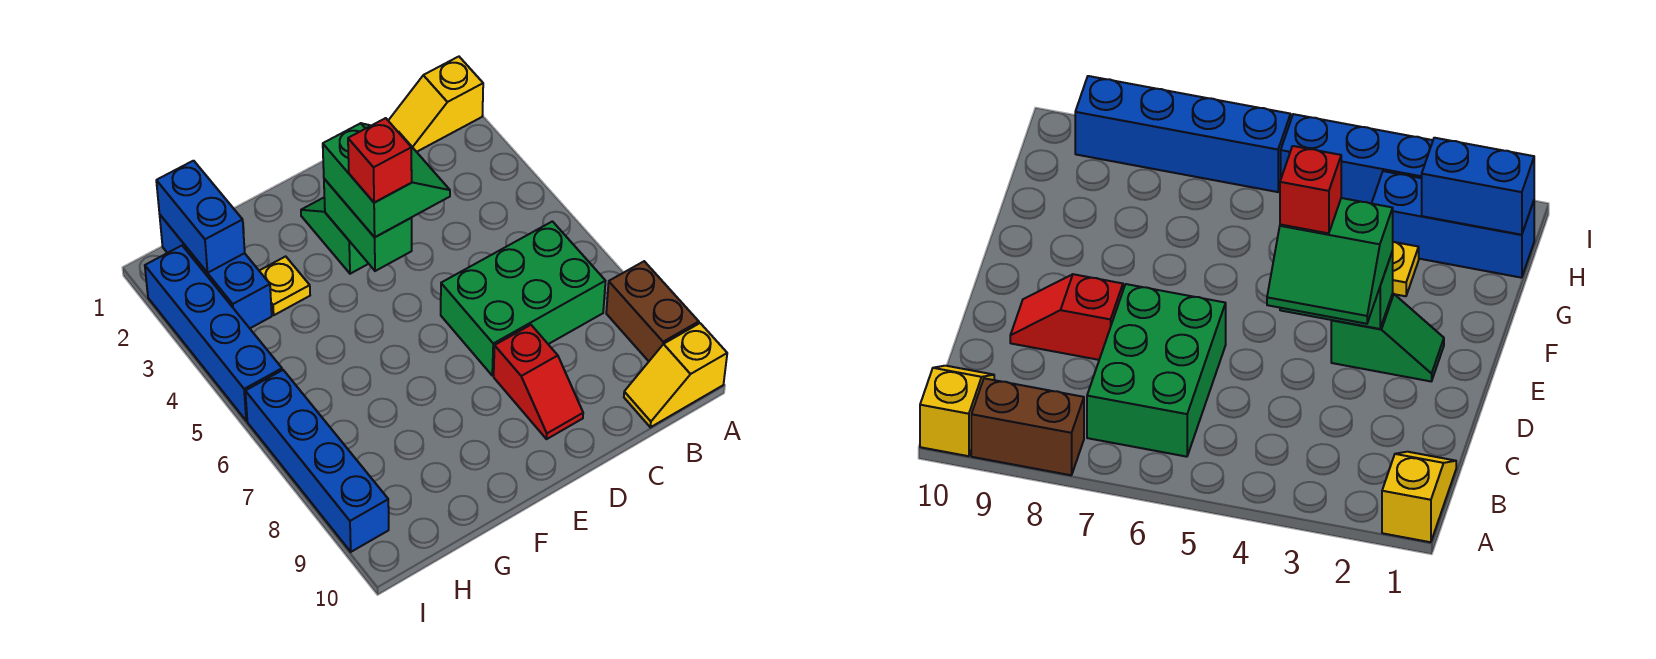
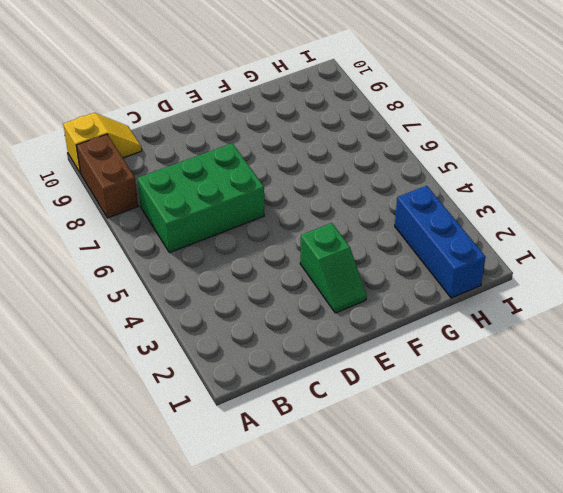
none -> yellow slope A1:B1 level 1 top A
none -> red slope D8:D9 level 1 top 8
none -> yellow plate G3 level 1

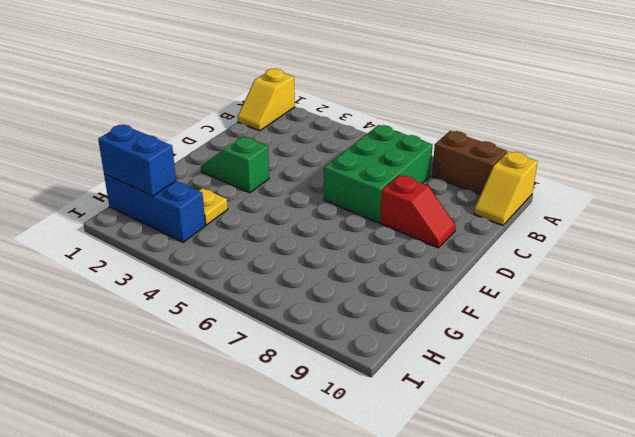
none -> blue brick I2:I5 level 1
none -> blue brick I6:I9 level 1
none -> green brick E3:E4 level 2

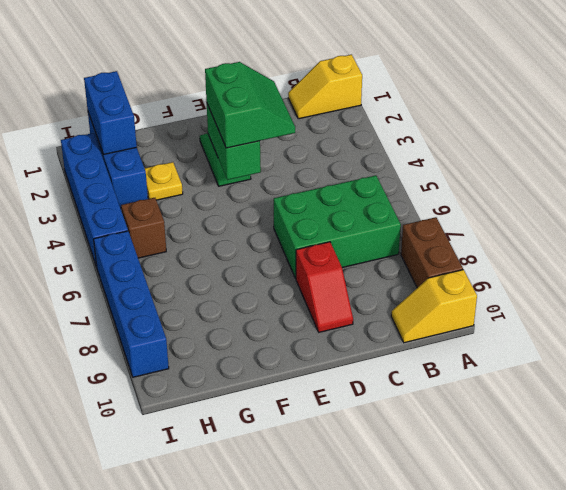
brown brick H5 level 1 -> none
none -> red brick E4 level 4

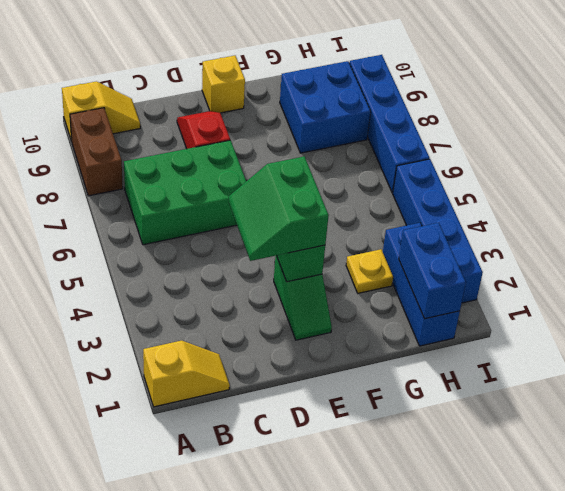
yellow brick E10 level 1 -> none
blue brick G8:H9 level 1 -> none
none -> red brick E4 level 4

